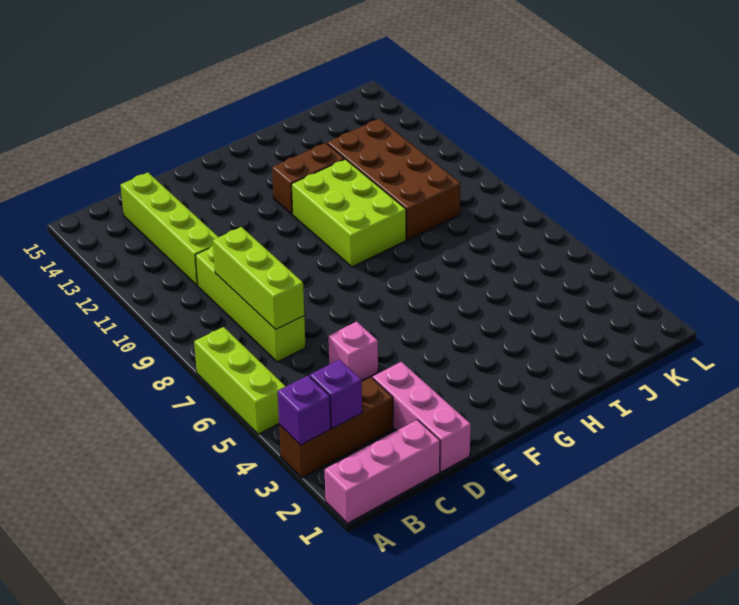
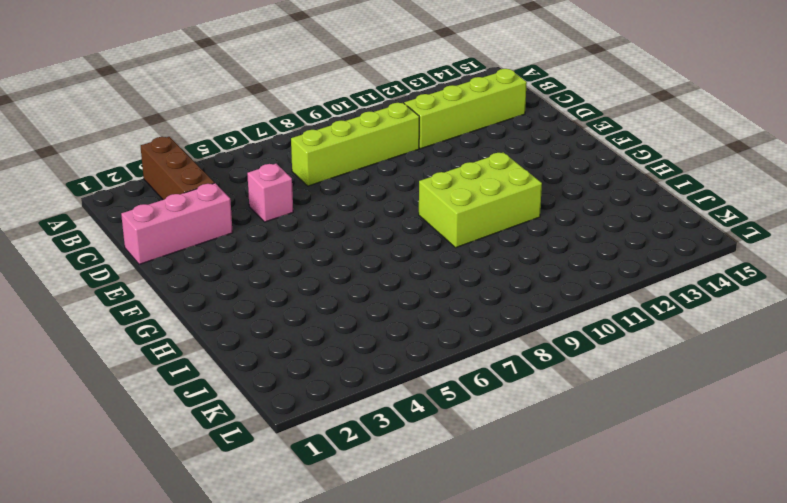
none -> pink brick A1:C1 level 1
none -> lime brick A5:A7 level 1
none -> brown brick G12:H12 level 1

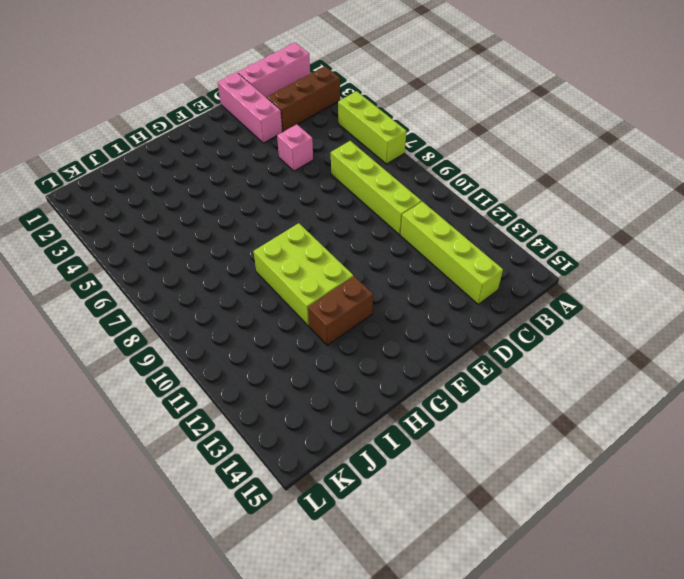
none -> brown brick I9:J12 level 1
none -> purple brick A3 level 2
none -> purple brick B3 level 2

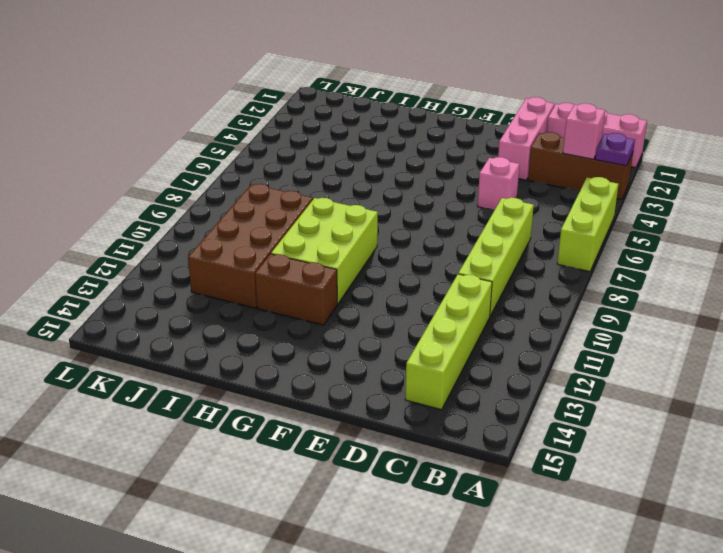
purple plate A3 level 2 -> purple brick A3 level 2
pink brick B3 level 2 -> purple brick B3 level 2
none -> lime brick C7:C9 level 2

